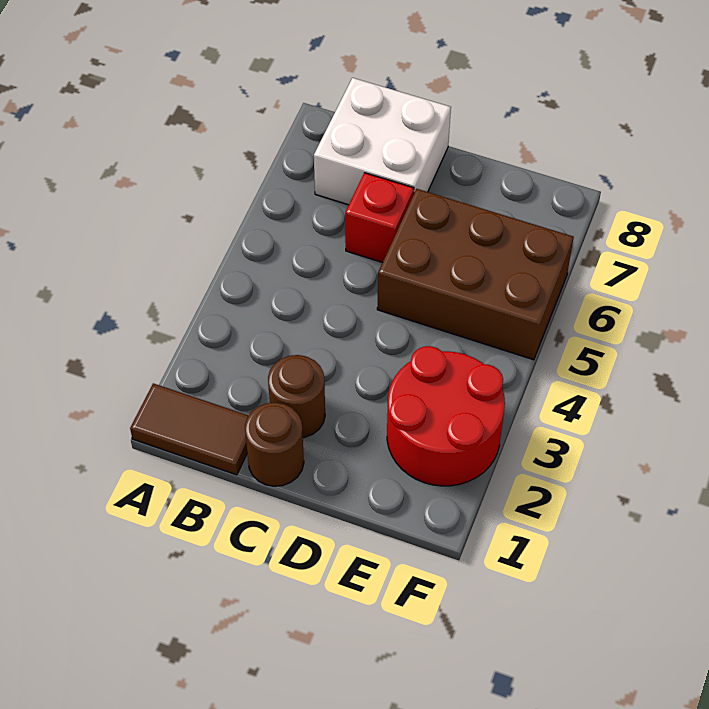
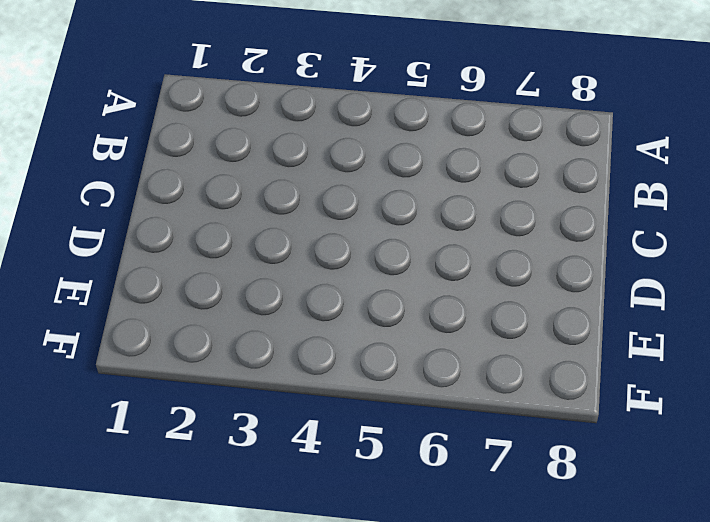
none -> brown tile A1:B1 level 1
none -> white brick B7:C8 level 1

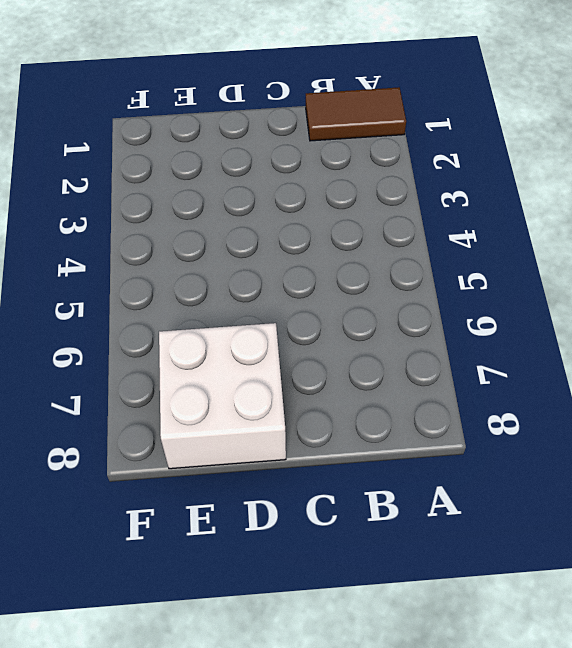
white brick D7:E8 level 1 -> white brick B7:C8 level 1
none -> brown round brick C1 level 1
none -> brown round brick C2 level 1

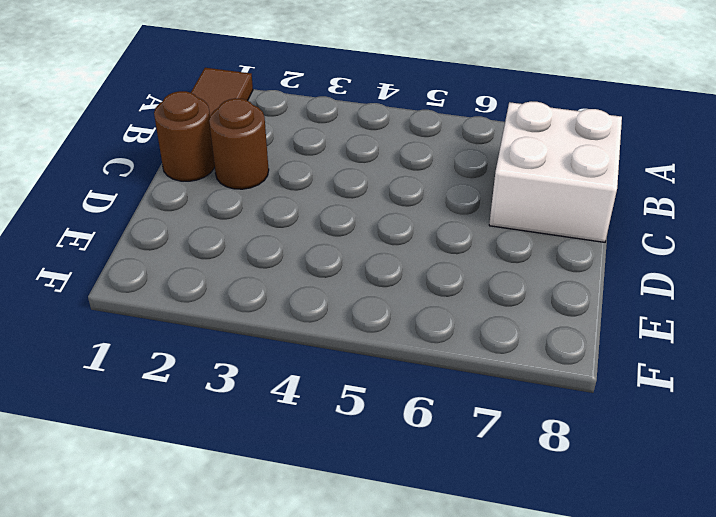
none -> red brick C6 level 1
none -> brown brick D5:F6 level 1

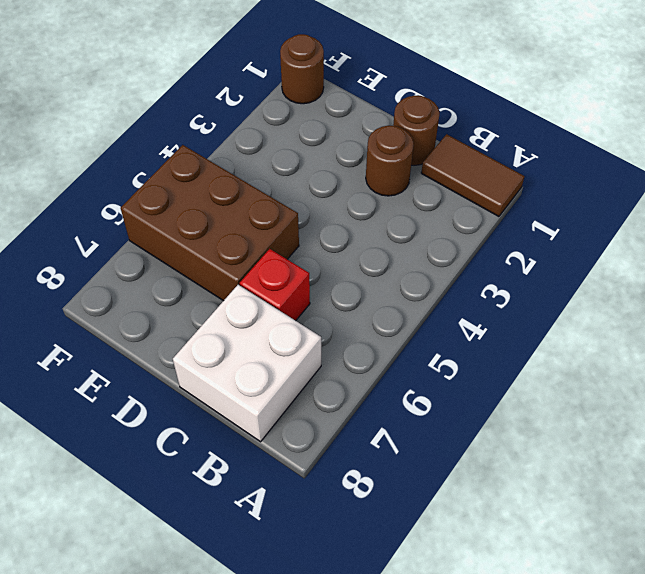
brown round brick F1 level 1 -> none
none -> red round brick E2:F3 level 1

